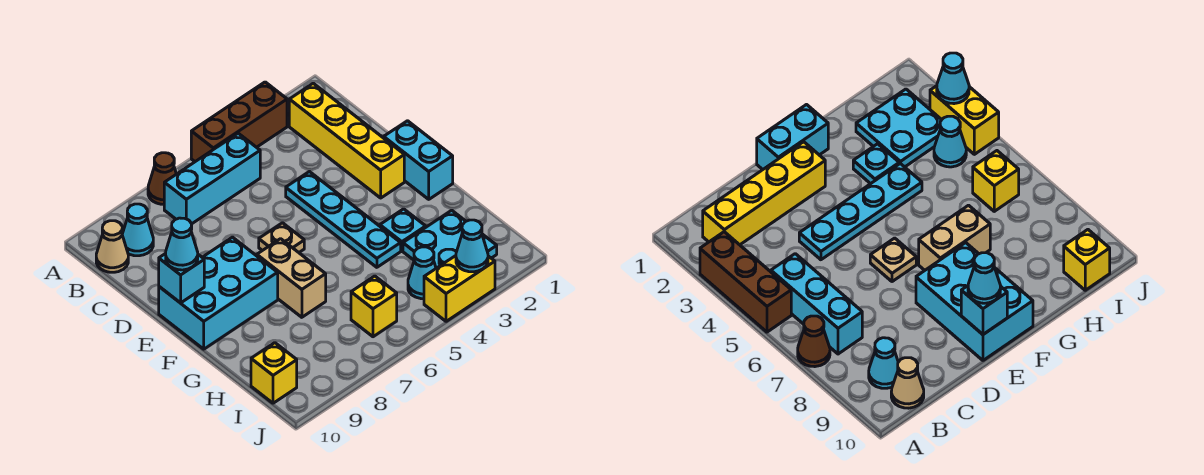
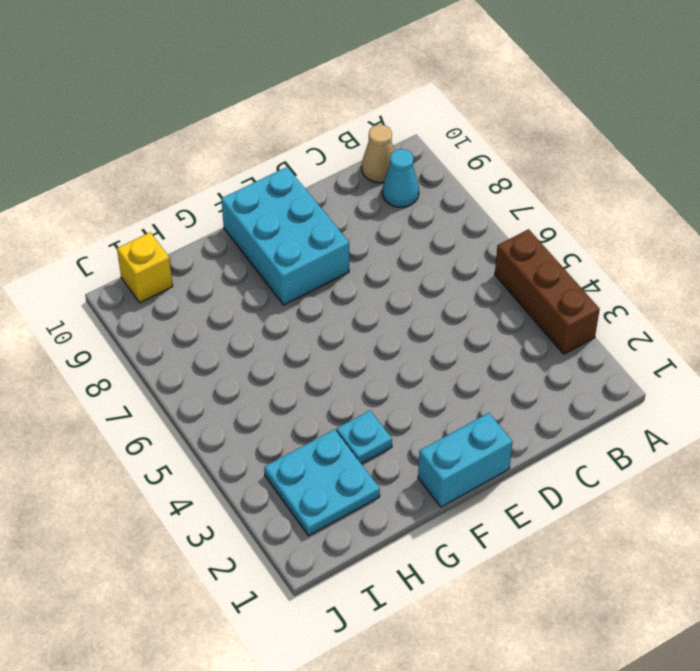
none -> brown cone A7 level 1
none -> yellow brick B2:E2 level 1
none -> cyan brick B5:B7 level 1

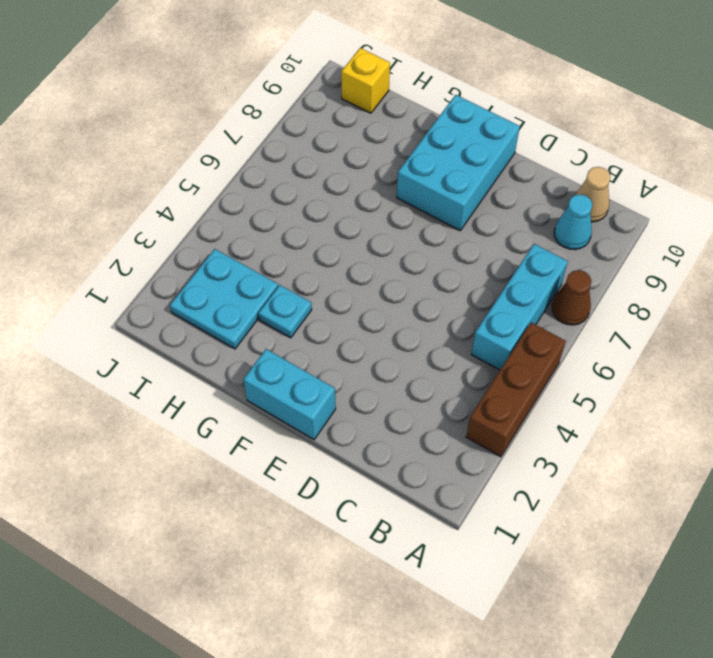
none -> yellow brick B2:E2 level 1
none -> cyan plate D4:G4 level 1
none -> tan plate E6 level 1

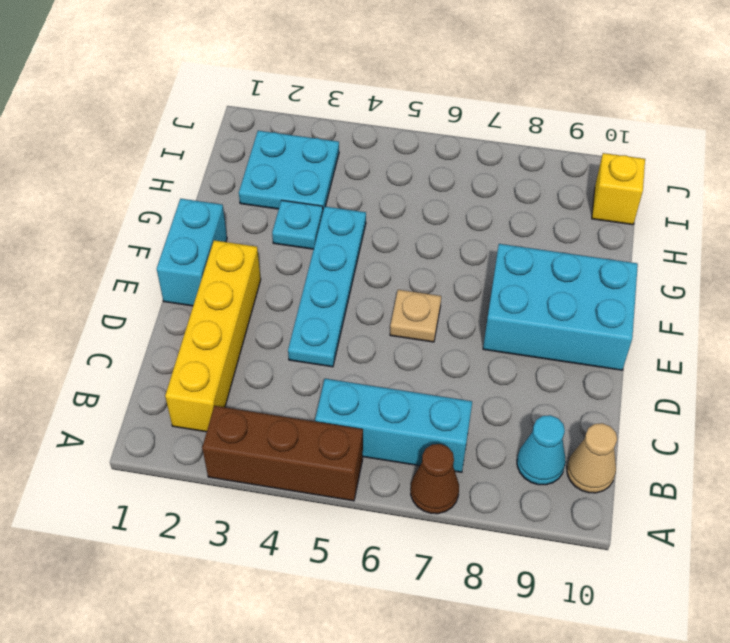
none -> tan brick F7:G7 level 1
none -> cyan cone I4 level 1
none -> yellow brick I6 level 1

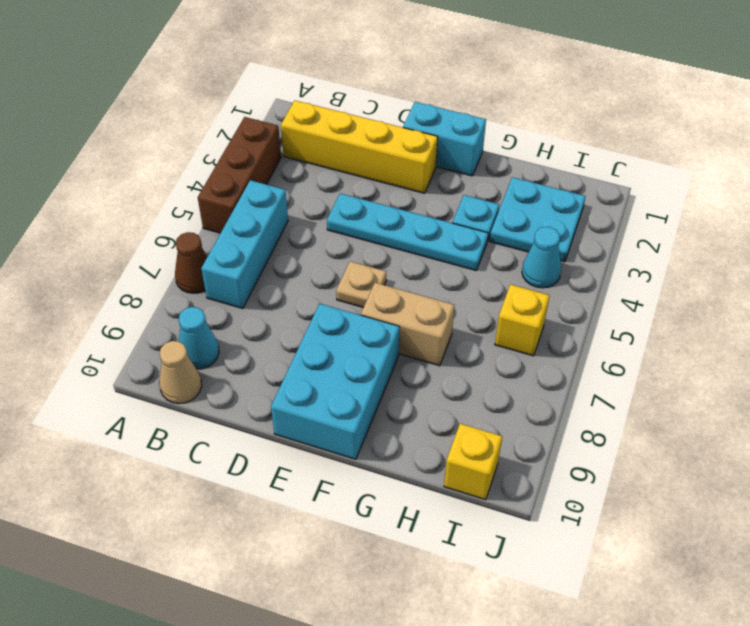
none -> yellow brick J3:J4 level 1
none -> cyan brick E10 level 2
none -> cyan cone J3 level 2

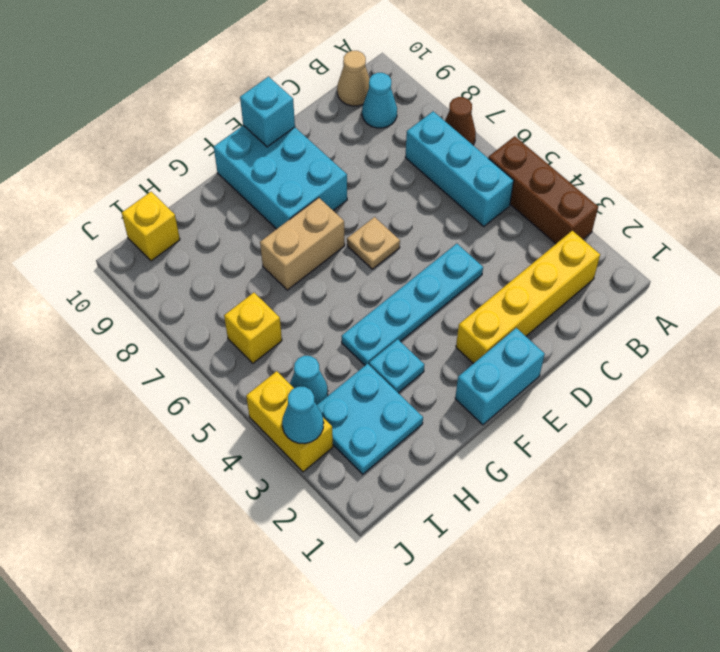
none -> cyan cone E10 level 3

